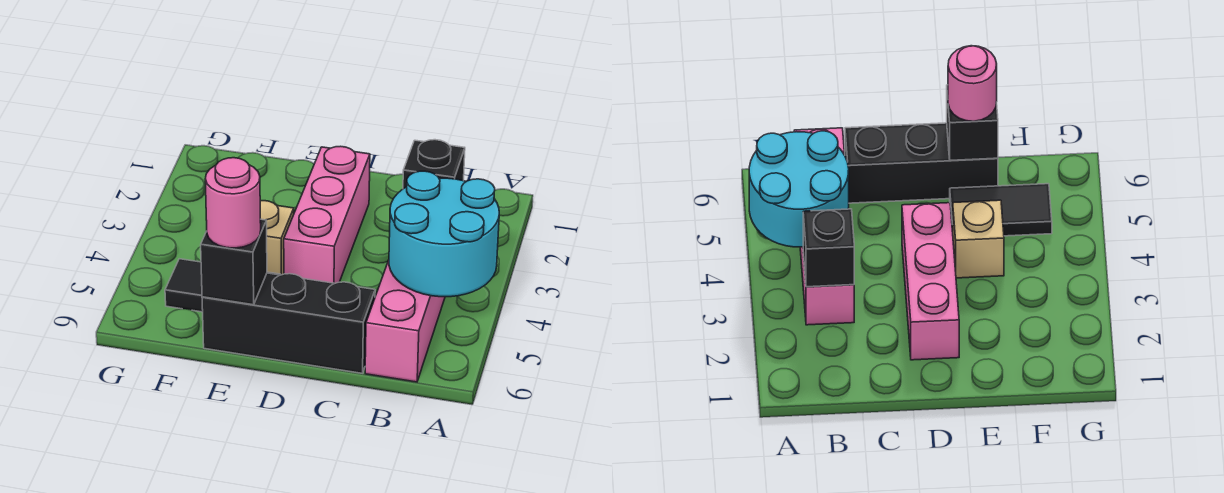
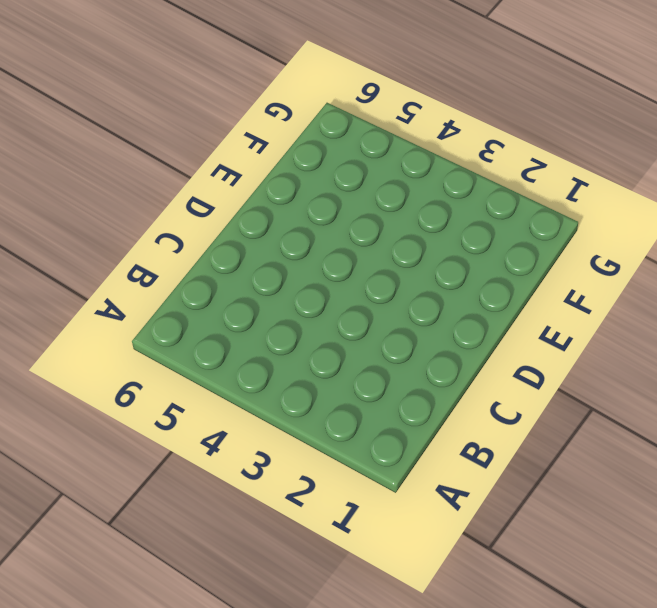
none -> pink brick B3:B6 level 1
none -> black brick C6:E6 level 1

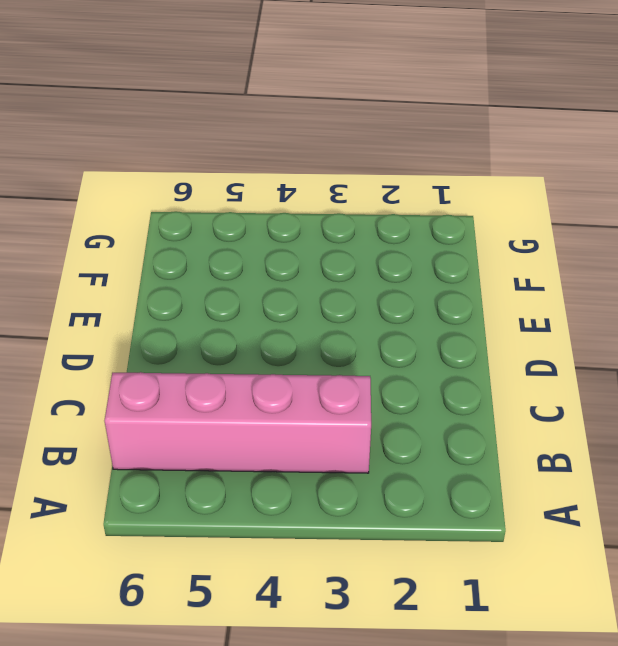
none -> black brick C6:E6 level 1
none -> pink brick D2:D4 level 1

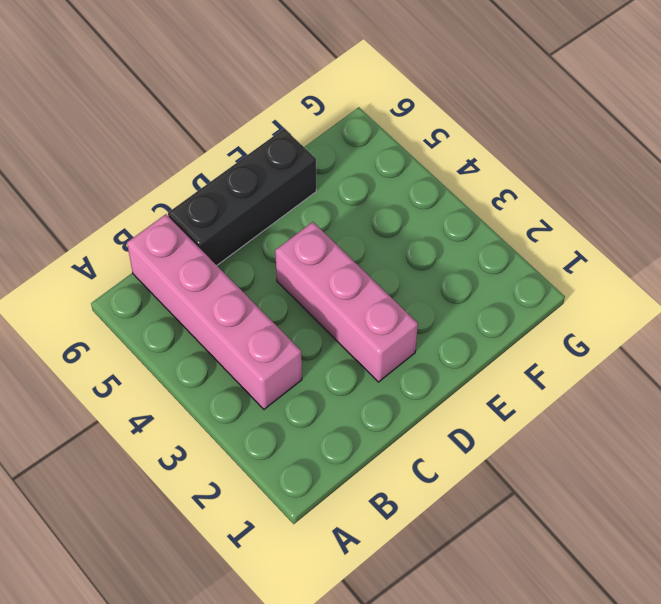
none -> tan brick E4 level 1
none -> black tile E5:F5 level 1

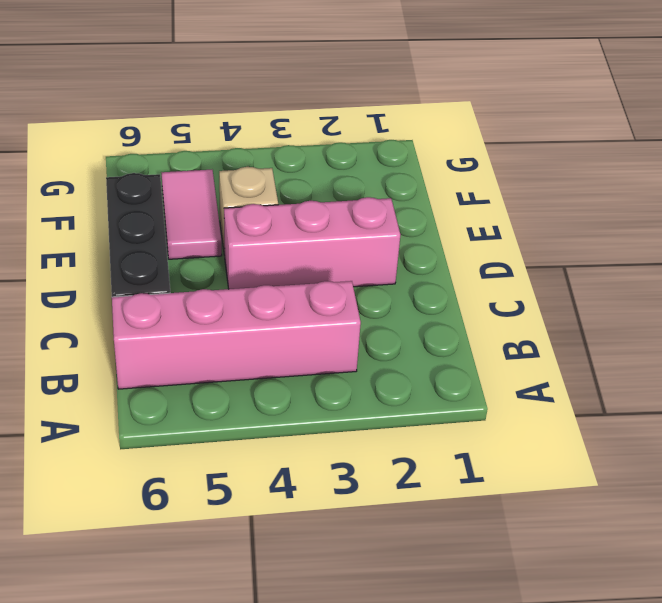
pink tile E5:F5 level 1 -> black tile E5:F5 level 1
none -> cyan round brick A4:B5 level 2
none -> black brick B3 level 2

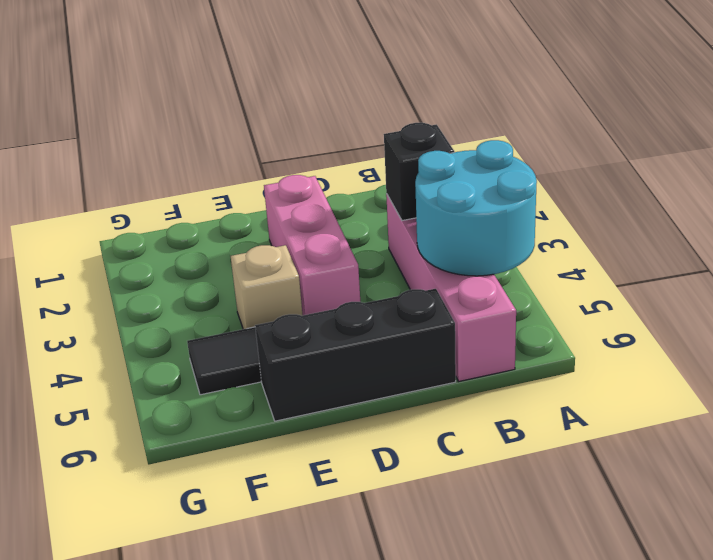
none -> black brick E6 level 2
none -> pink round brick E6 level 3

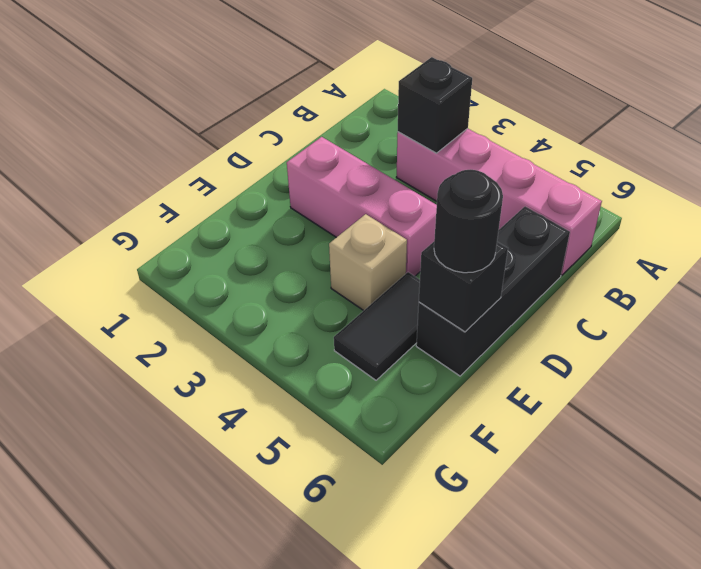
black round brick E6 level 3 -> pink round brick E6 level 3
none -> cyan round brick A4:B5 level 2

